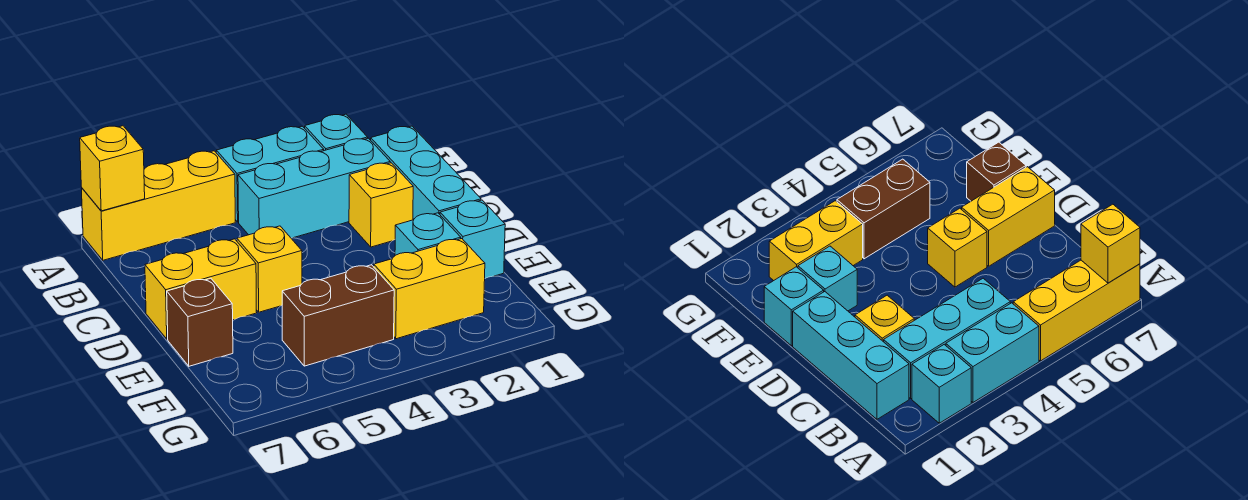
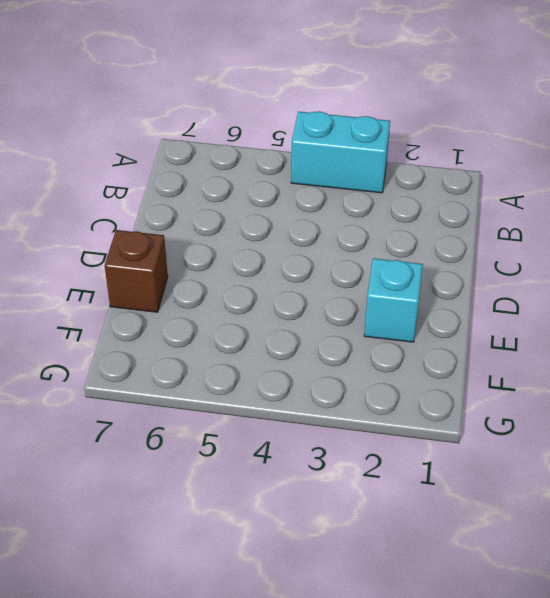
none -> cyan brick A2 level 1
none -> yellow brick A5:A7 level 1
none -> cyan brick B1:D1 level 1

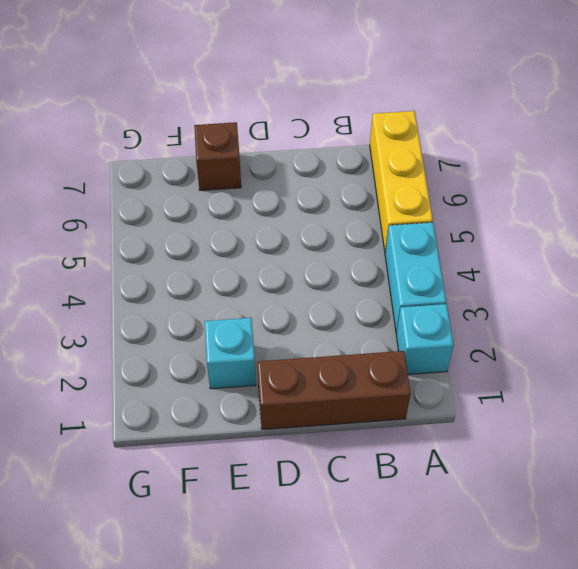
brown brick B1:D1 level 1 -> cyan brick B1:D1 level 1
none -> cyan brick B2:B4 level 1
none -> yellow brick C2 level 1
none -> yellow brick D5 level 1

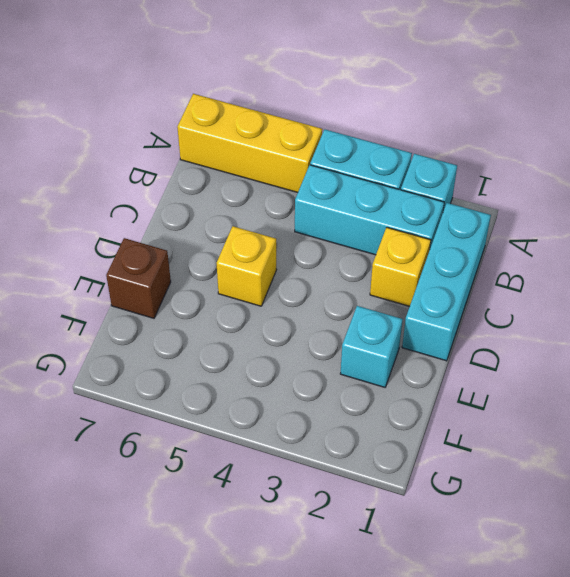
none -> yellow brick D6:D7 level 1
none -> cyan brick E1 level 1
none -> yellow brick F2:F3 level 1

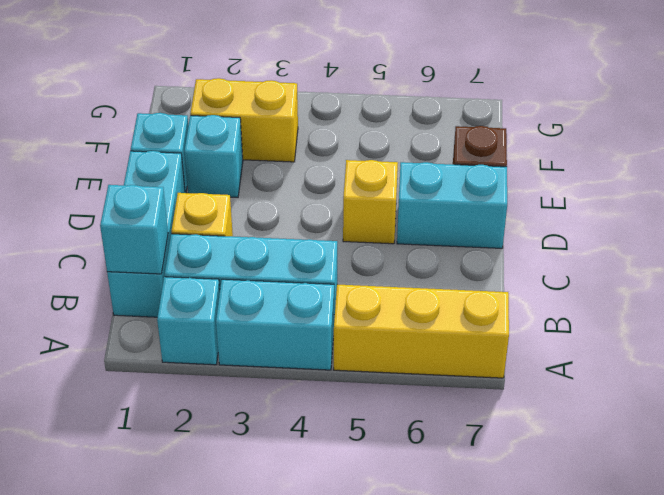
cyan brick B1 level 2 -> none
cyan brick D6:D7 level 1 -> yellow brick D6:D7 level 1
none -> brown brick F4:F5 level 1
none -> yellow brick A7 level 2

